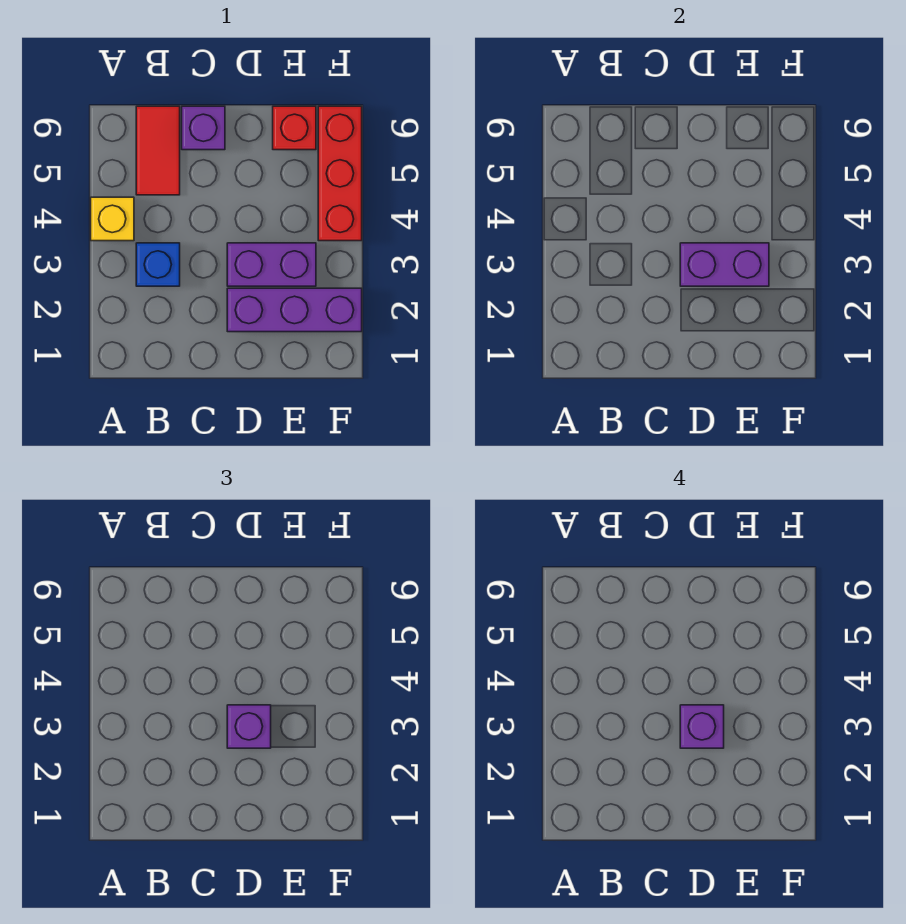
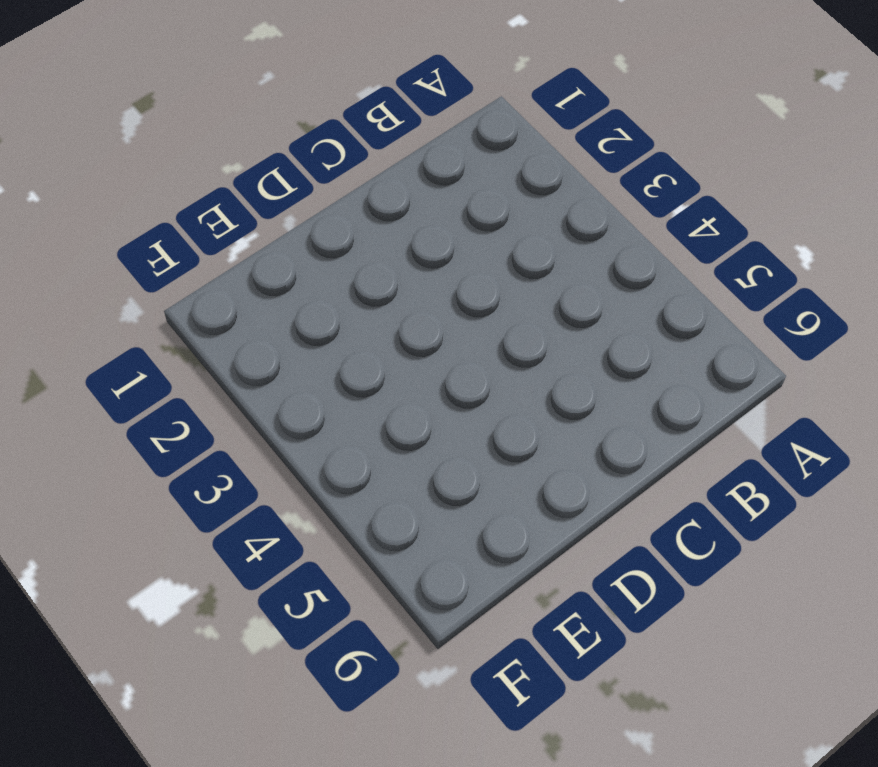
none -> yellow brick A4 level 1
none -> blue brick B3 level 1

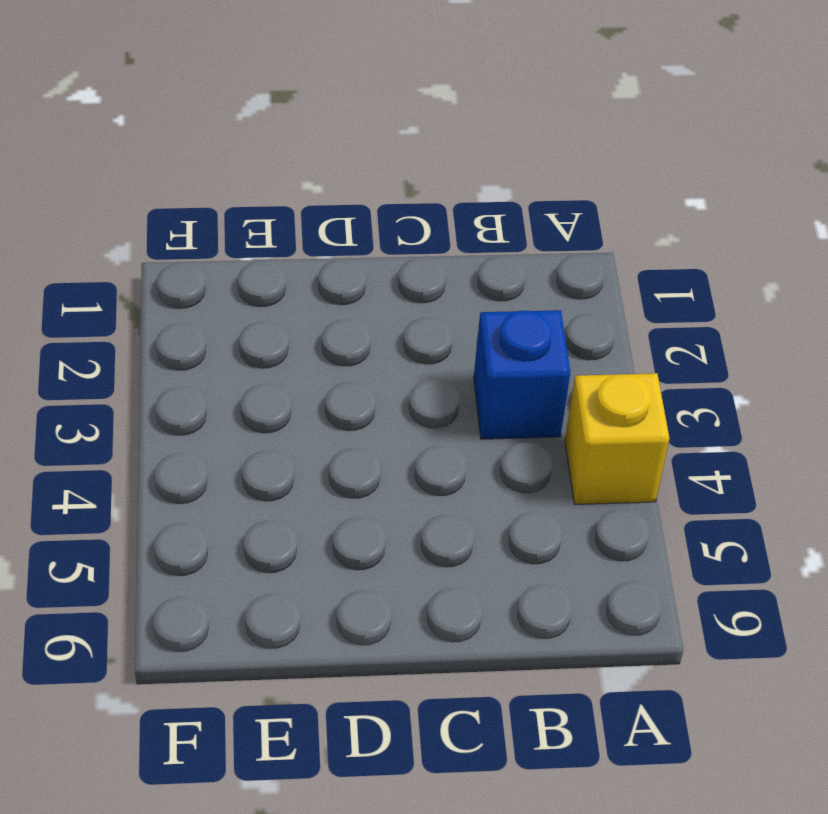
none -> red tile B5:B6 level 1
none -> purple brick C6 level 1

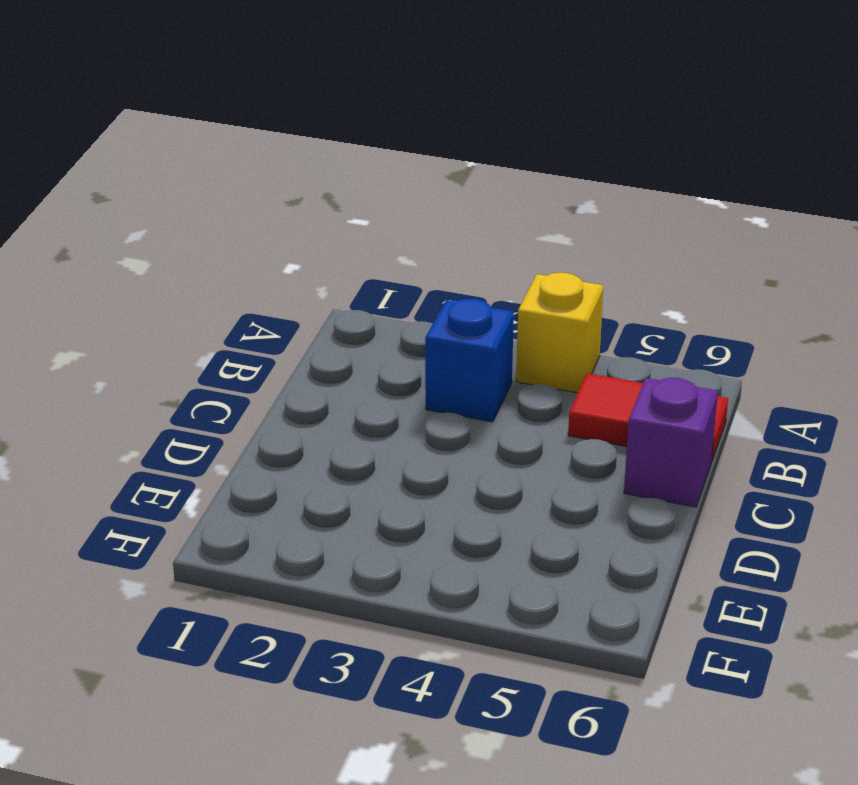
none -> purple brick D2:F2 level 1
none -> purple brick D3:E3 level 1

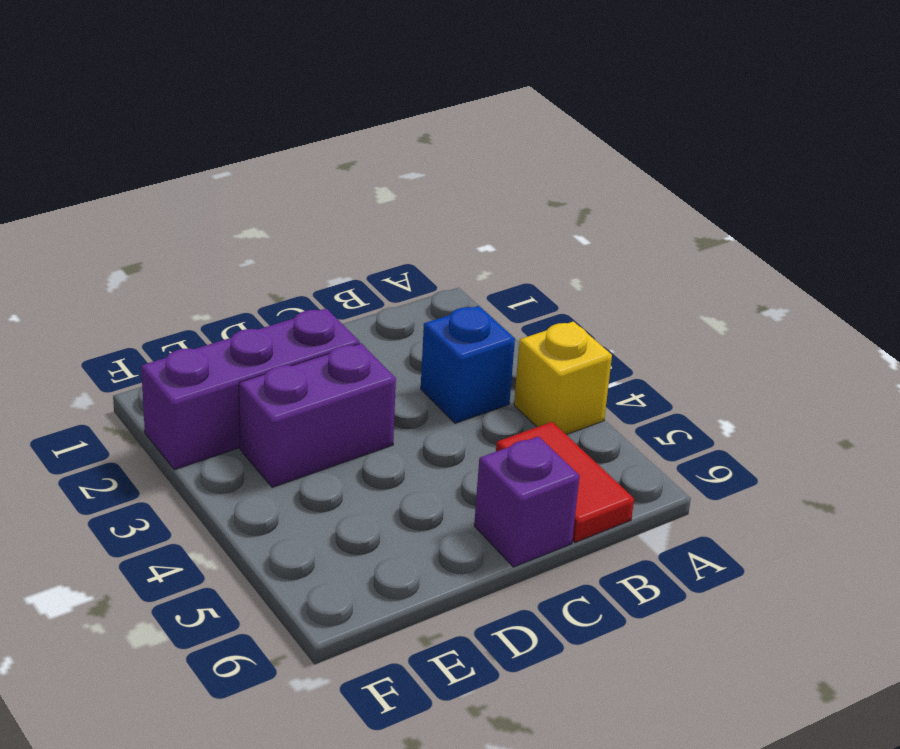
none -> red brick E6 level 1
none -> red brick F4:F6 level 1

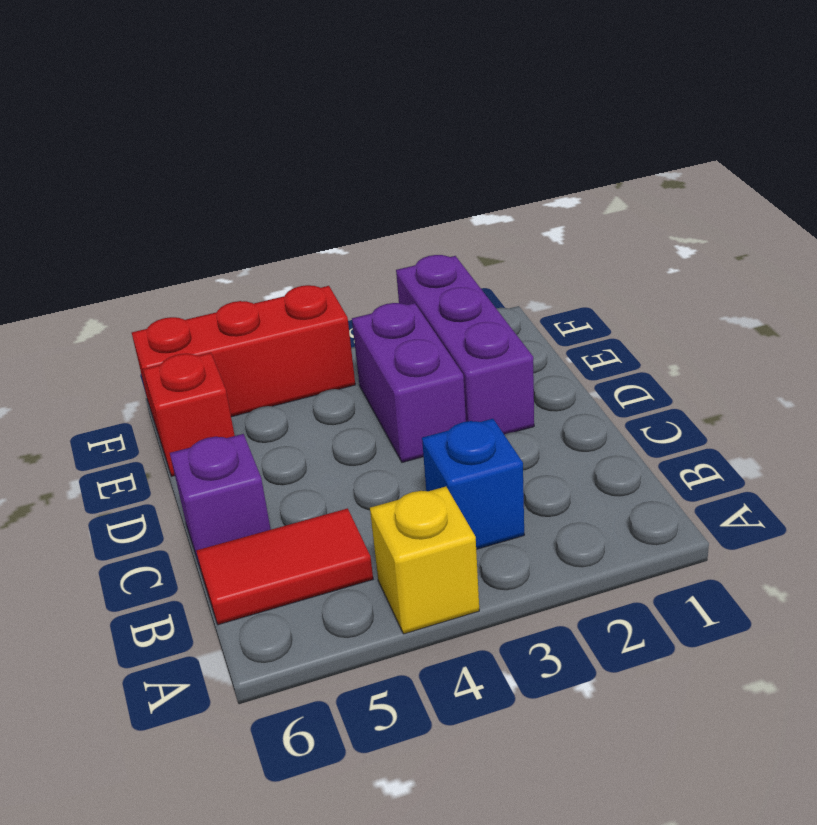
none -> purple brick D3:E3 level 2
none -> purple brick D3 level 3

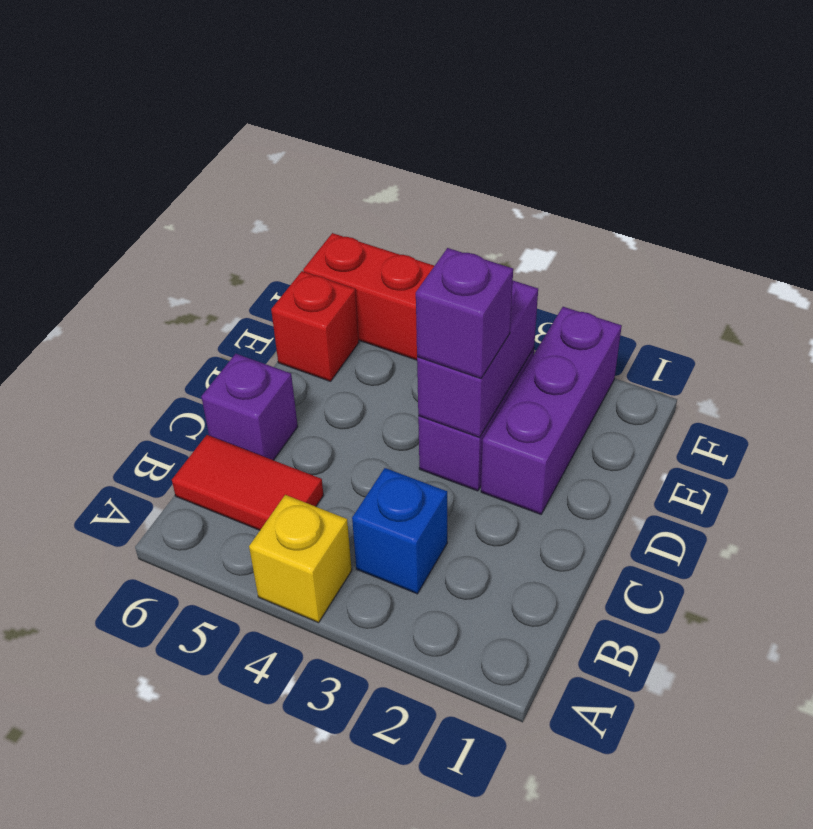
none -> purple brick D3 level 4

